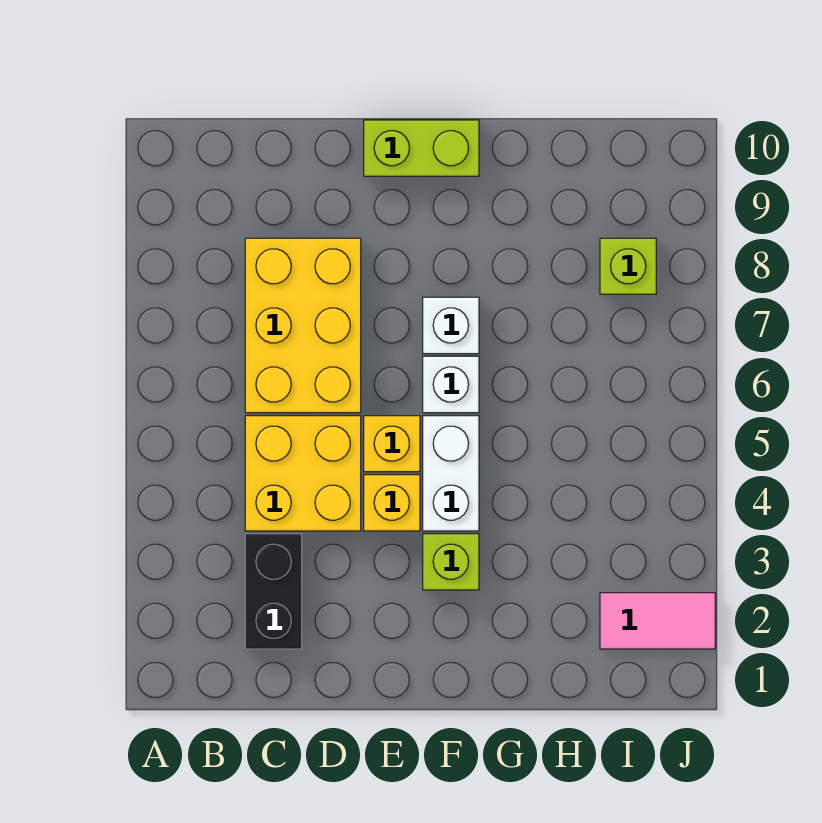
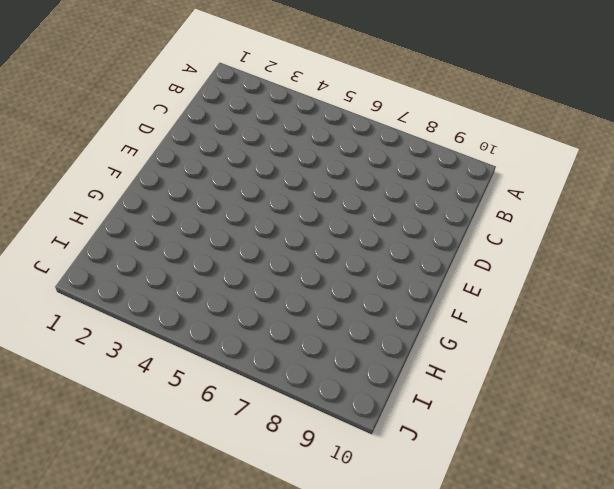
none -> black brick C2:C3 level 1
none -> yellow brick C4:D5 level 1
none -> yellow brick C6:D8 level 1

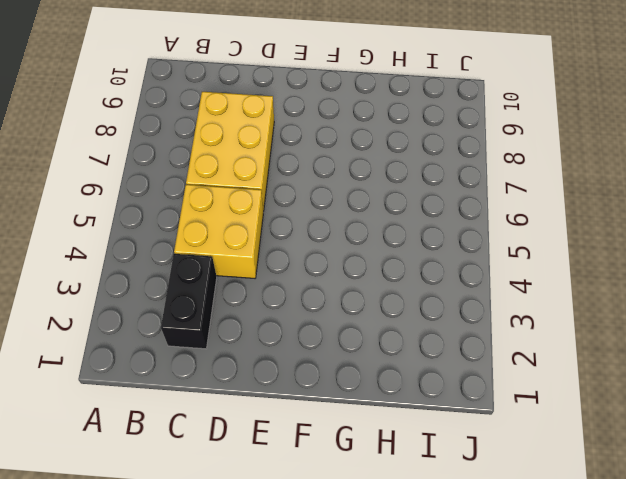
none -> yellow brick E4 level 1
none -> yellow brick E5 level 1
none -> lime brick E10:F10 level 1

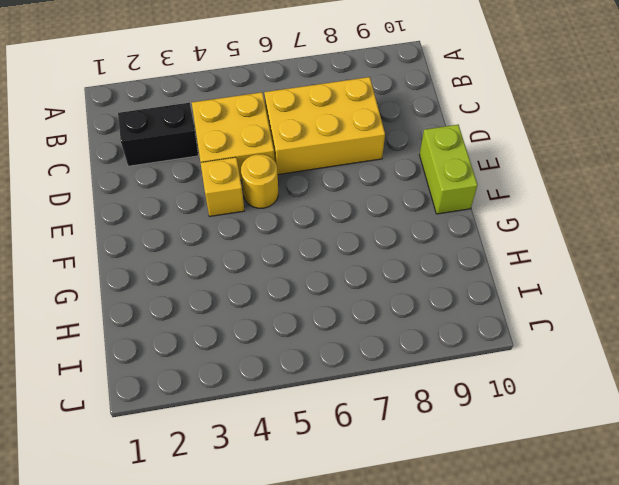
yellow round brick E5 level 1 -> yellow brick E5 level 1
none -> lime brick F3 level 1
none -> white brick F4:F5 level 1
none -> white brick F6 level 1

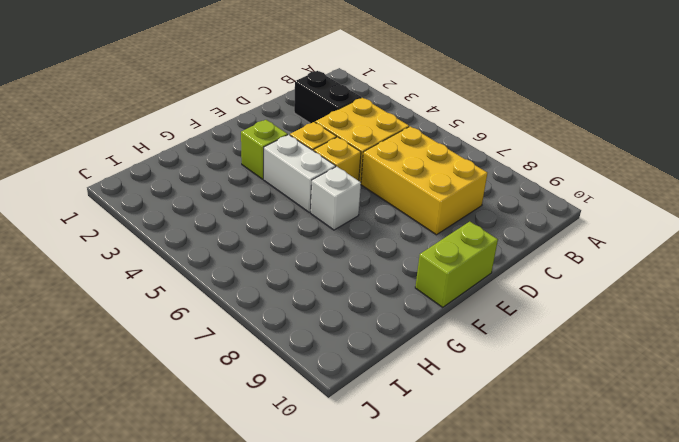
none -> white brick F7 level 1
none -> pink tile I2:J2 level 1
none -> lime brick I8 level 1

